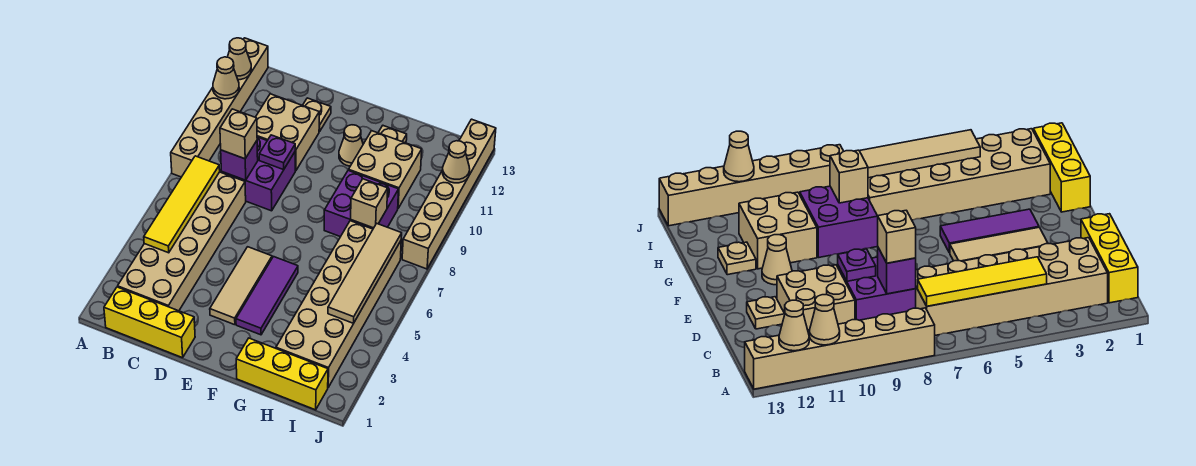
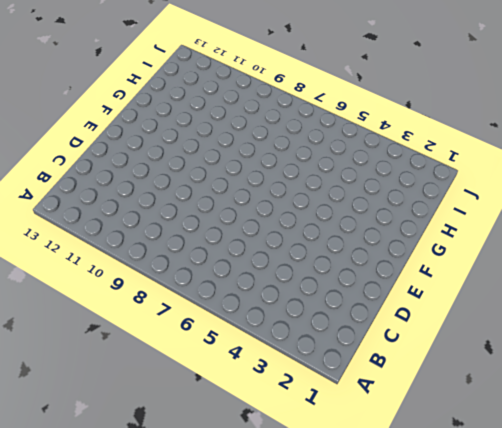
none -> tan brick A8:A13 level 1
none -> yellow brick B1:D1 level 1
none -> tan brick B2:C7 level 1

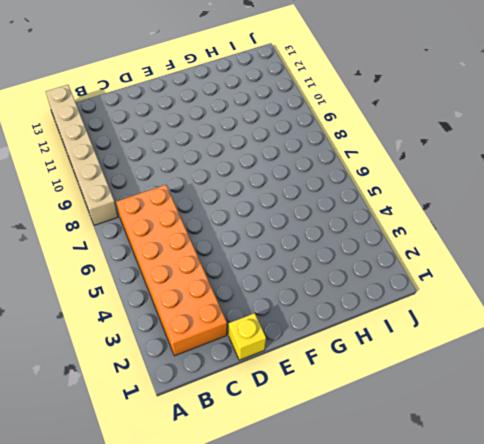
orange brick B2:C7 level 1 -> tan brick B2:C7 level 1
yellow brick D1 level 1 -> yellow brick B1:D1 level 1
none -> purple brick C8:D9 level 1
none -> tan brick C10:D11 level 1
none -> tan plate D12 level 1

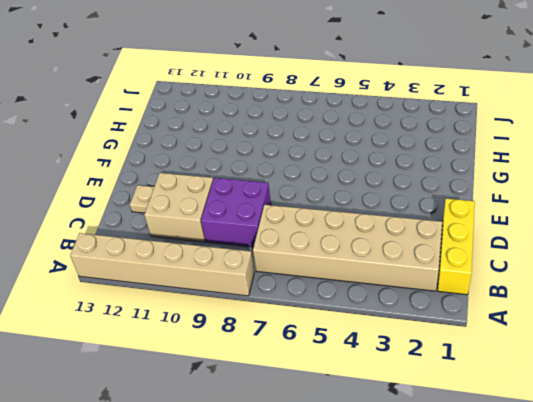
none -> tan tile E3:E5 level 1
none -> purple tile F3:F5 level 1
none -> tan cone F11 level 1

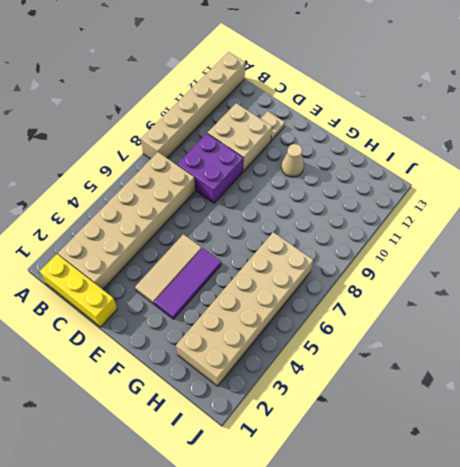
none -> yellow brick G1:I1 level 1
none -> purple brick G8:H9 level 1
none -> tan brick G10:H11 level 1

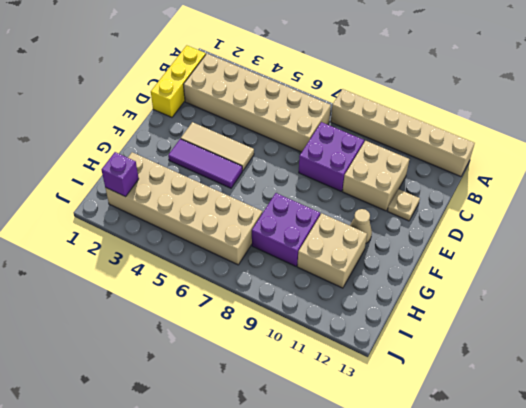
purple brick I2 level 2 -> purple brick C8 level 2
none -> yellow brick G1:I1 level 1
none -> tan plate G12 level 1
none -> tan brick J8:J13 level 1

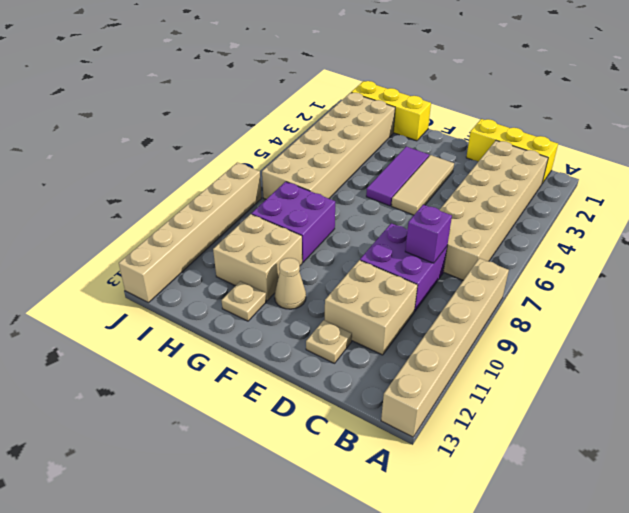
none -> tan cone A11 level 2
none -> tan cone A12 level 2
none -> yellow tile B4:B7 level 2

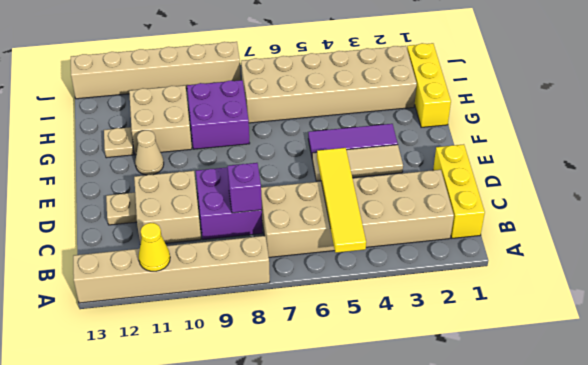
yellow tile A5:D5 level 2 -> yellow tile B4:B7 level 2
yellow cone A11 level 2 -> tan cone A11 level 2
none -> tan cone A12 level 2
none -> purple plate D9 level 2
none -> tan brick H8 level 2

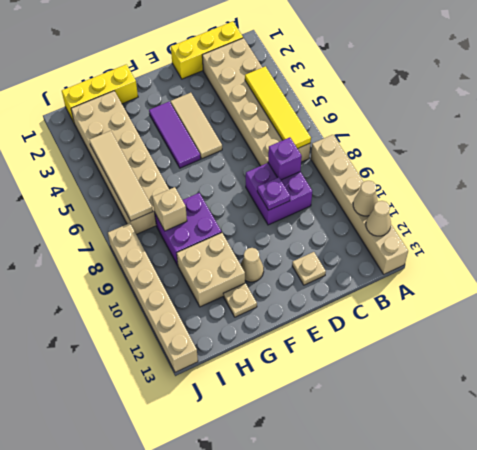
none -> tan brick C10:D11 level 1
none -> tan cone J11 level 2
none -> tan brick C8 level 3

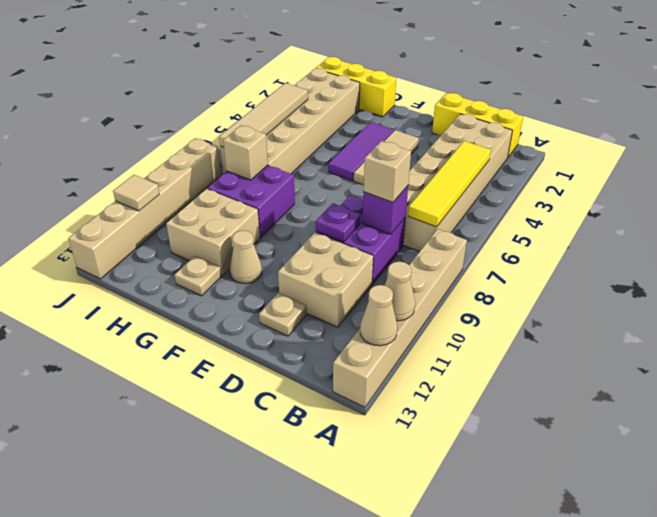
tan tile J11 level 2 -> tan cone J11 level 2

